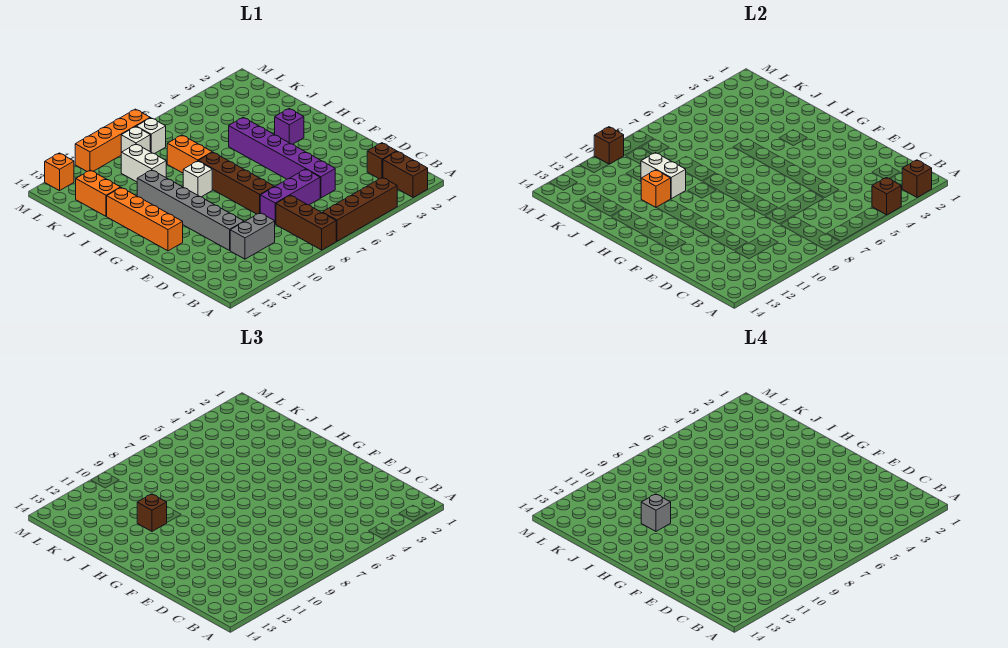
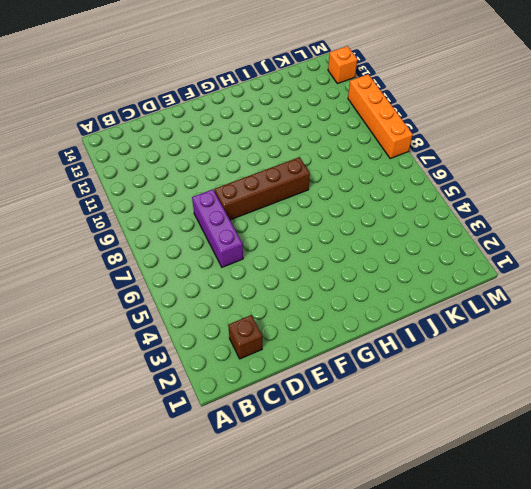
none -> brown brick A2:B2 level 1
none -> brown brick A4:A7 level 1
none -> brown brick A8:C8 level 1

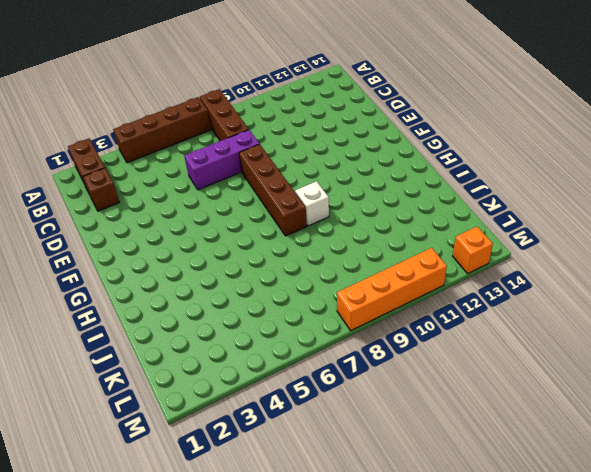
none -> grey brick C10:C11 level 1
none -> purple brick D5:I5 level 1
none -> grey brick D11:I11 level 1

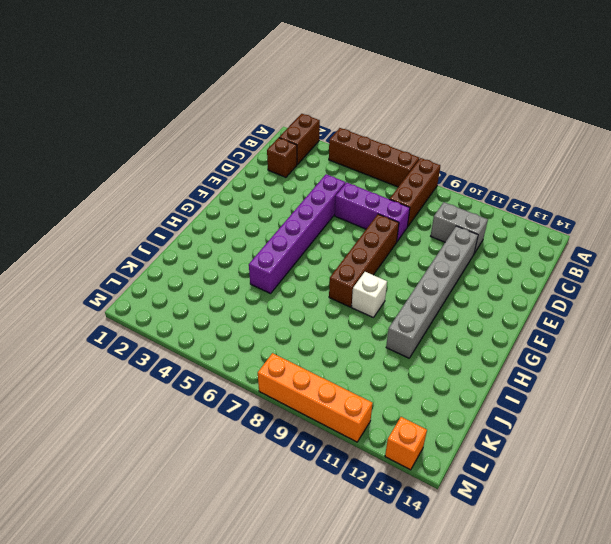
none -> orange brick F13:I13 level 1
none -> purple brick H3 level 1
none -> orange brick I8:J8 level 1

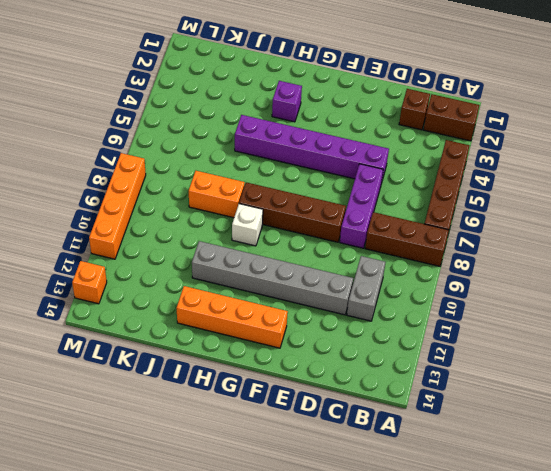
none -> white brick J10:K10 level 1
none -> orange brick J13:K13 level 1
none -> white brick L8 level 1

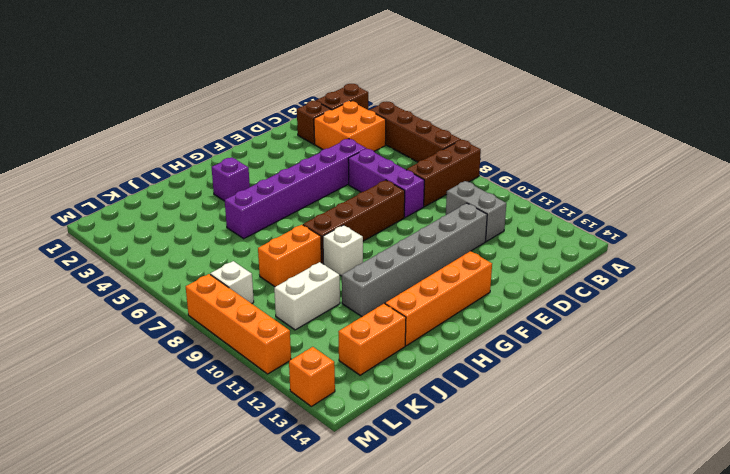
orange brick B3:C4 level 1 -> none
none -> white brick L9 level 1
none -> brown brick A2 level 2
none -> brown brick A4 level 2

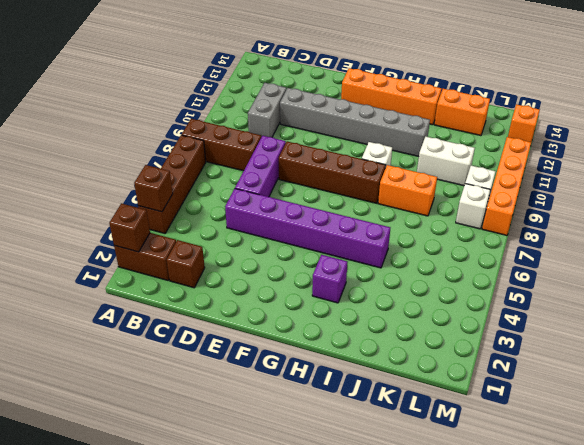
none -> white brick I10:J10 level 2
none -> orange brick I11 level 2
none -> brown brick M10 level 2

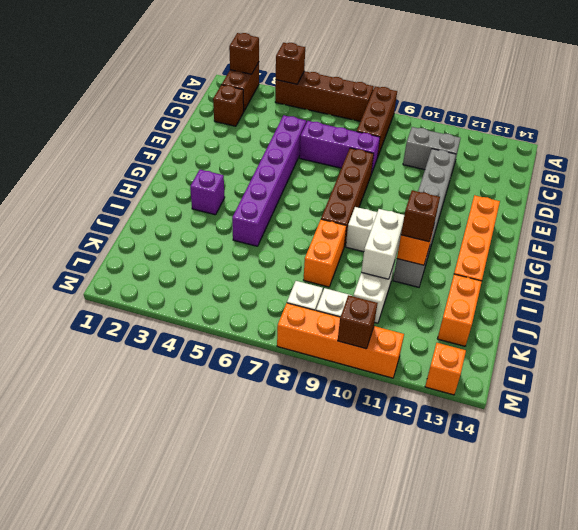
none -> grey brick I11 level 4

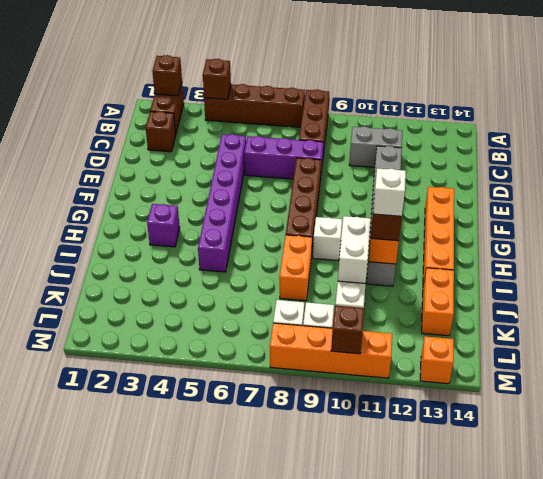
white brick I11 level 4 -> grey brick I11 level 4

